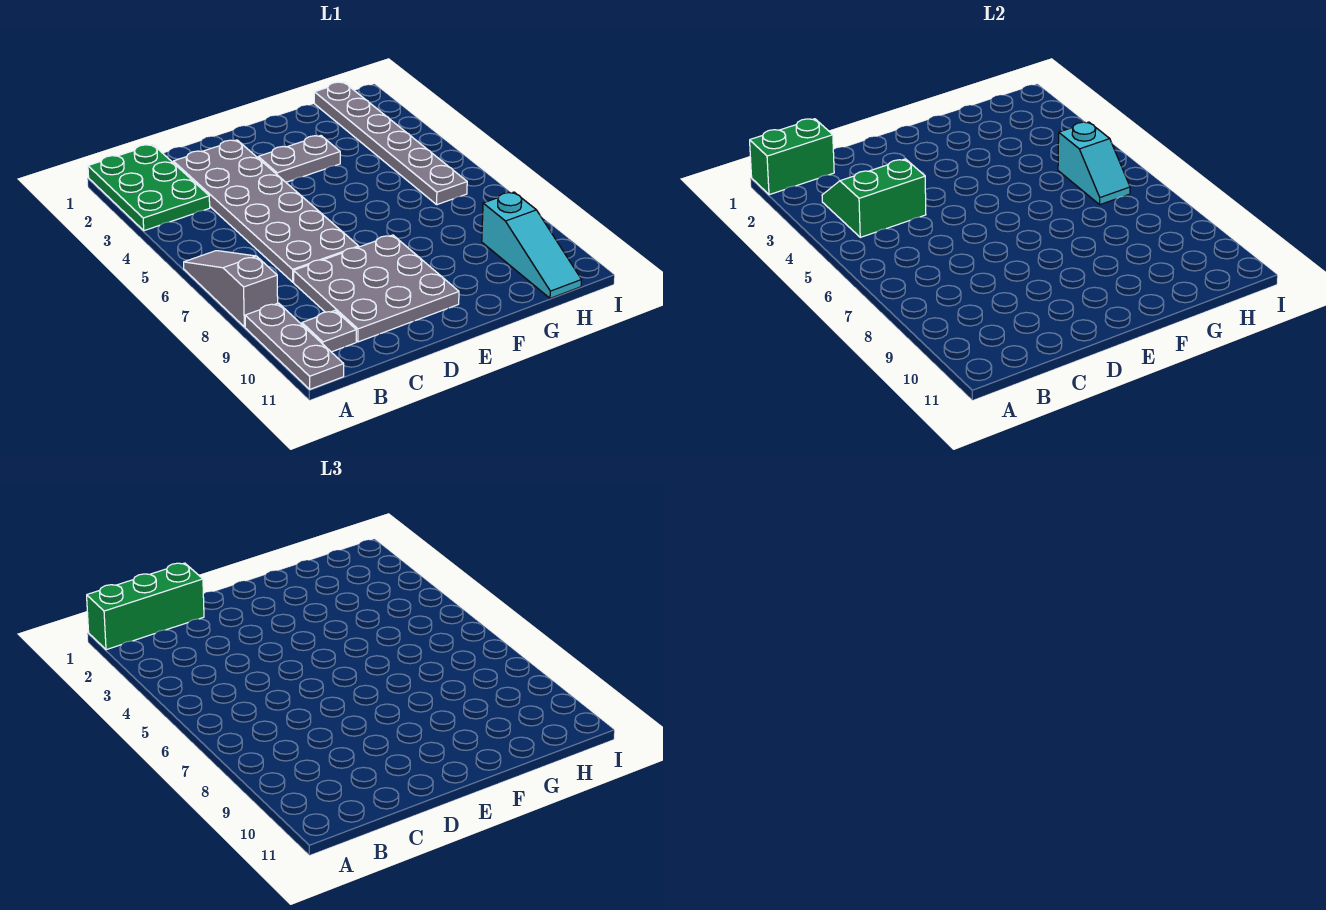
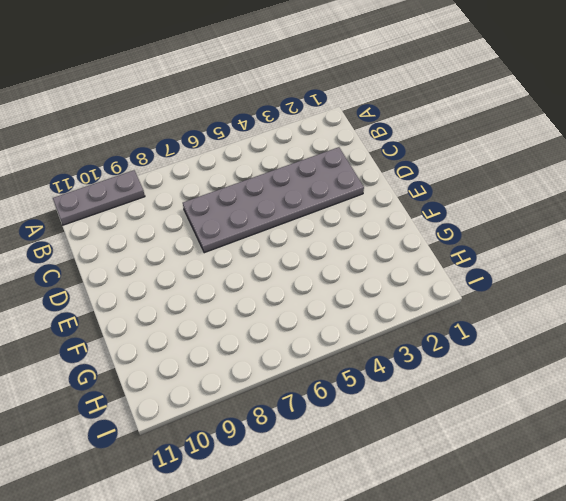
none -> green plate A1:B3 level 1
none -> grey slope A6:A8 level 1 top 8
none -> grey plate B10 level 1

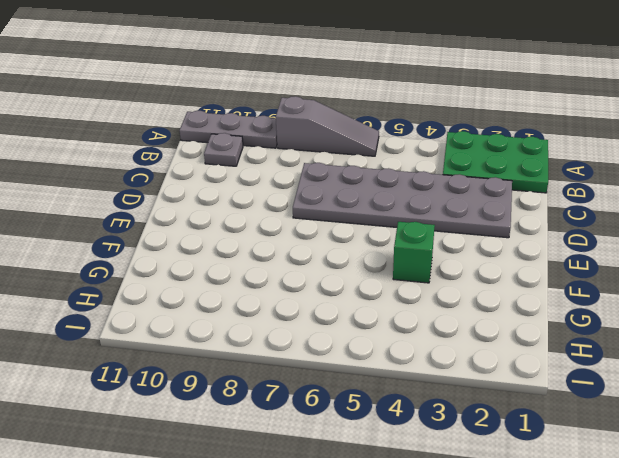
green brick F4 level 1 -> none
none -> grey plate C8:E10 level 1
none -> grey plate E3:F3 level 1
none -> grey plate H1:H6 level 1

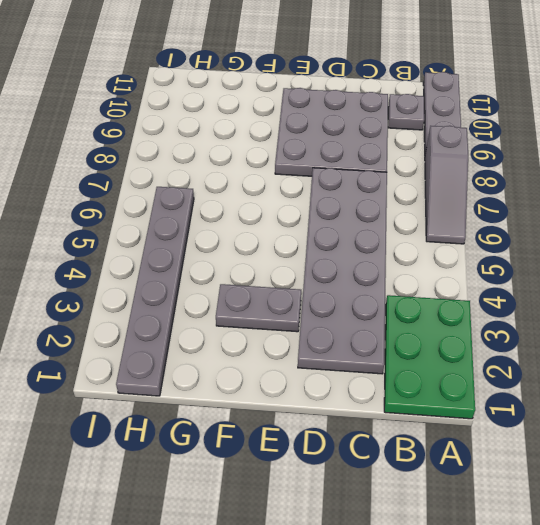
none -> cyan slope H9:H11 level 1 top 9
none -> green brick A1:B1 level 2
none -> green slope B3:C4 level 2 top 4

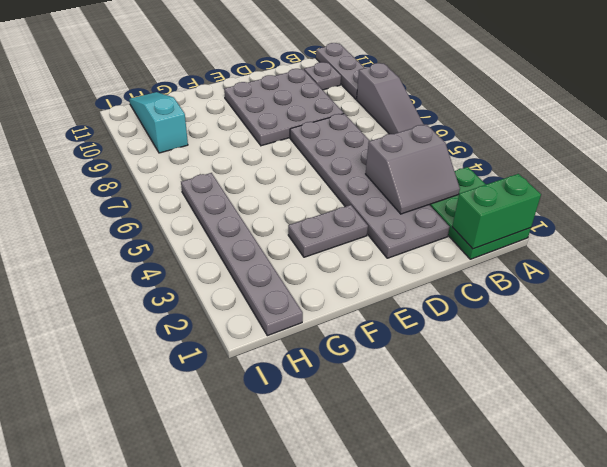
grey slope B3:C4 level 2 top 4 -> green slope B3:C4 level 2 top 4
none -> cyan slope H5:H6 level 2 top 5
none -> green brick A1:C1 level 3

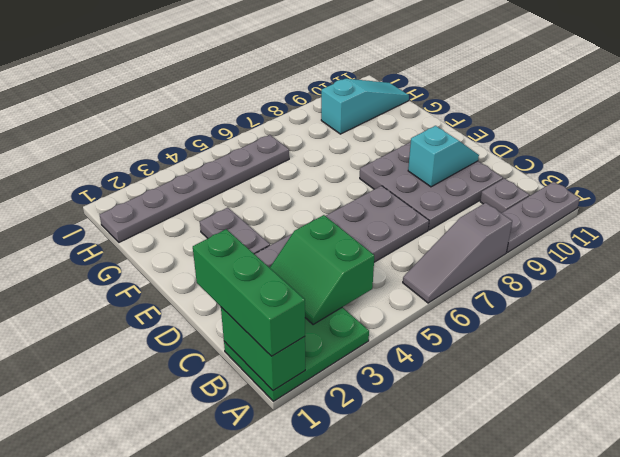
cyan slope D9:D10 level 2 top 9 -> cyan slope H5:H6 level 2 top 5

